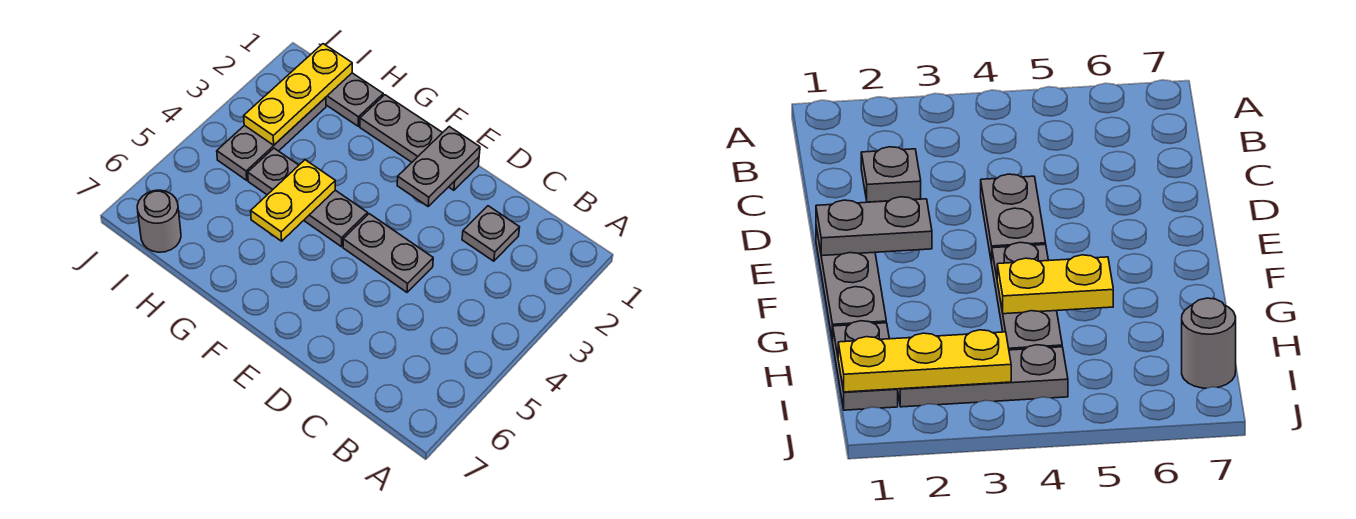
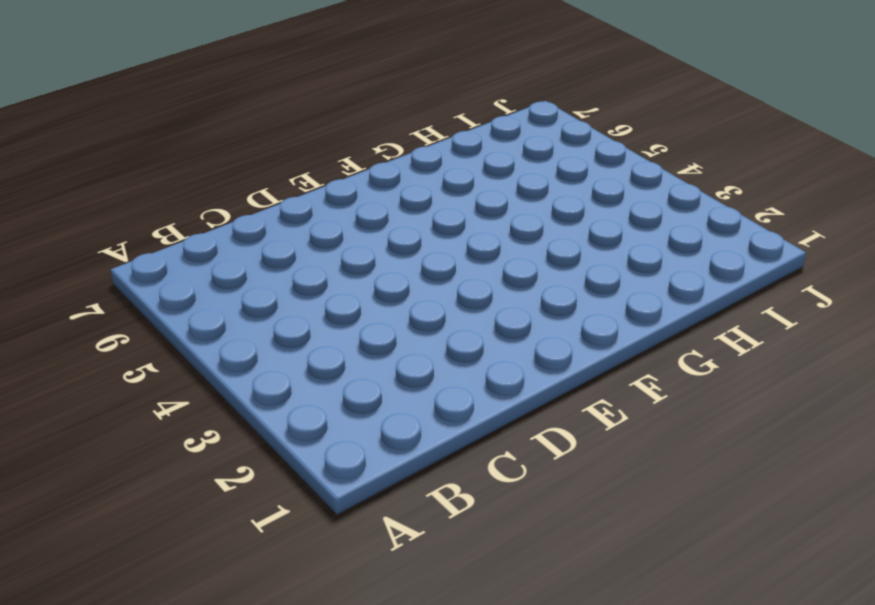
none -> grey plate C2 level 1
none -> grey plate D4:E4 level 1

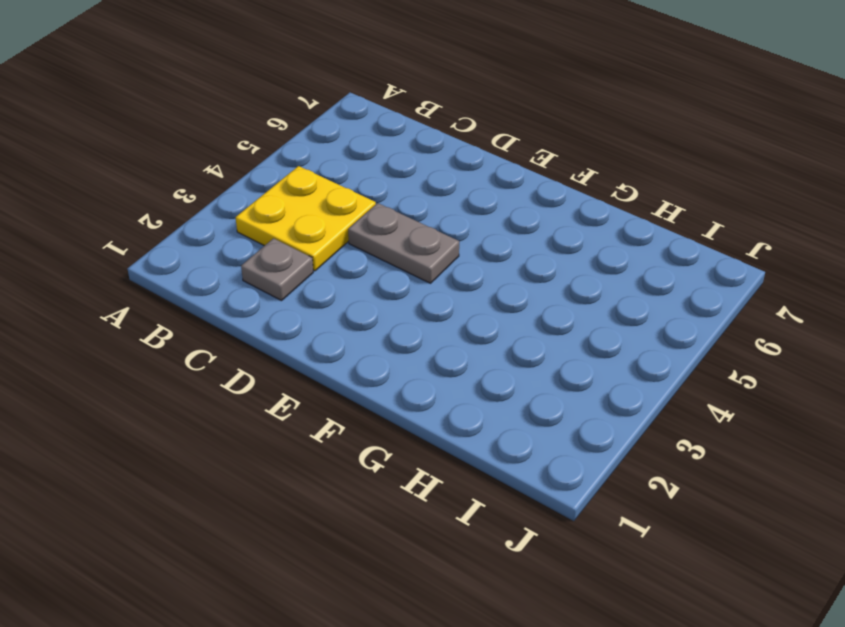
yellow plate B3:C4 level 1 -> none
none -> grey plate E1:G1 level 1
none -> grey plate F4:H4 level 1

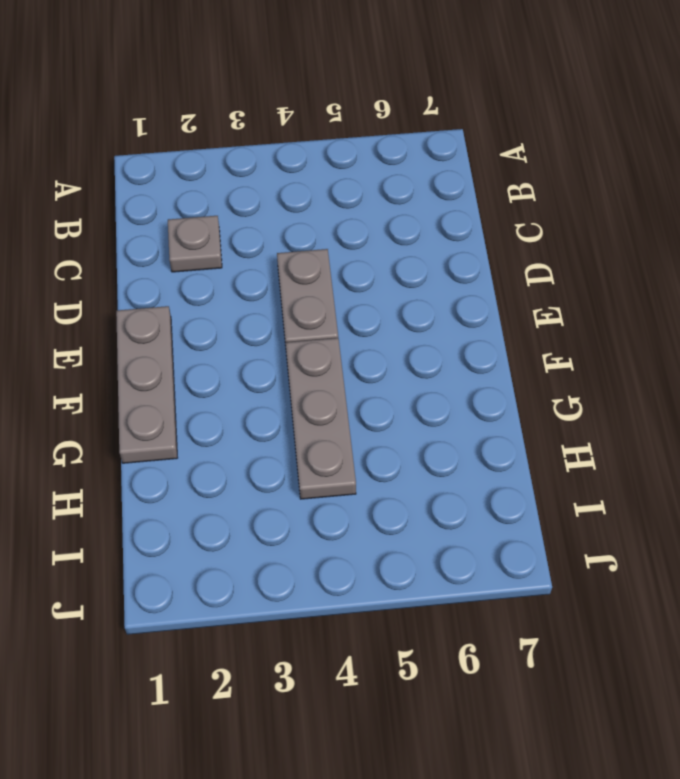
none -> grey plate H1:I1 level 1
none -> grey plate I2:I4 level 1

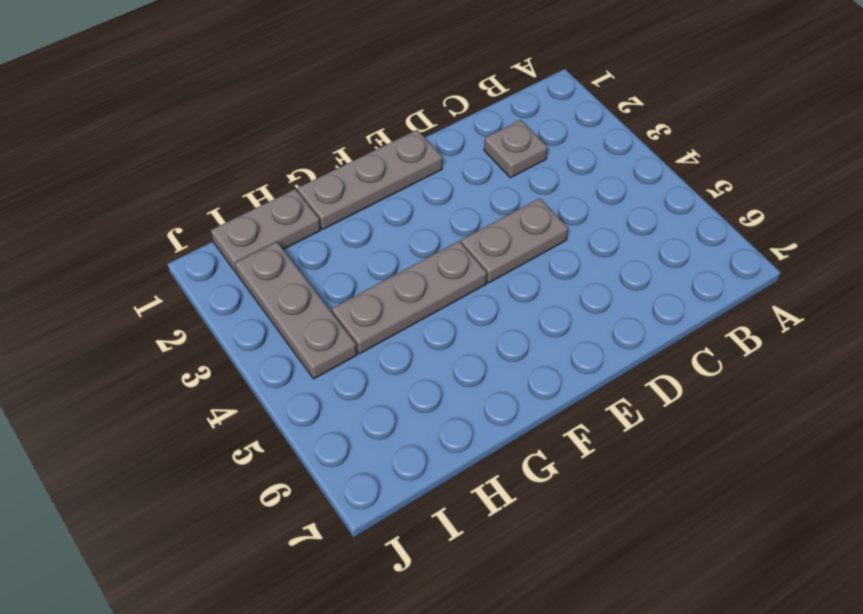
none -> grey round brick I7 level 1
none -> grey plate E1:E2 level 2

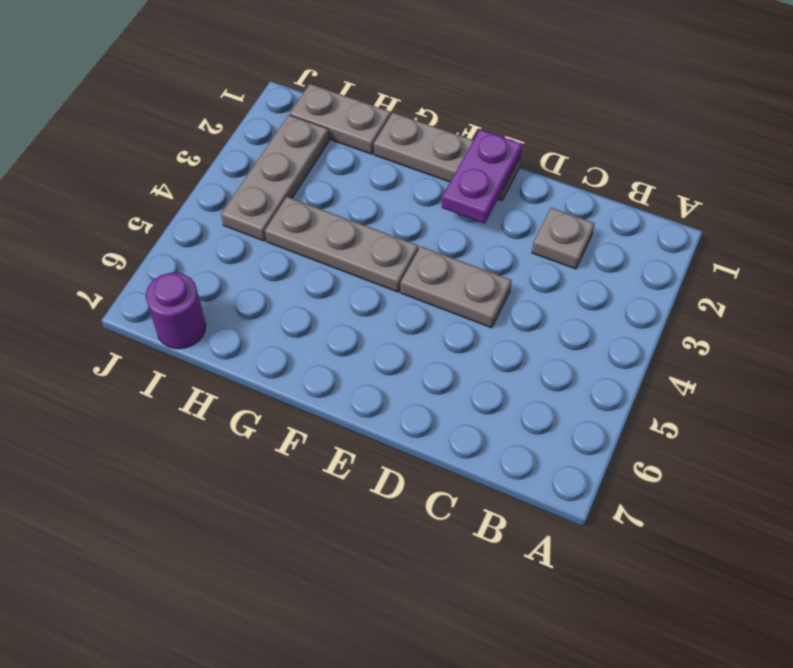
purple plate E1:E2 level 2 -> grey plate E1:E2 level 2
purple round brick I7 level 1 -> grey round brick I7 level 1
none -> yellow plate G4:G5 level 2
none -> yellow plate I1:I3 level 2

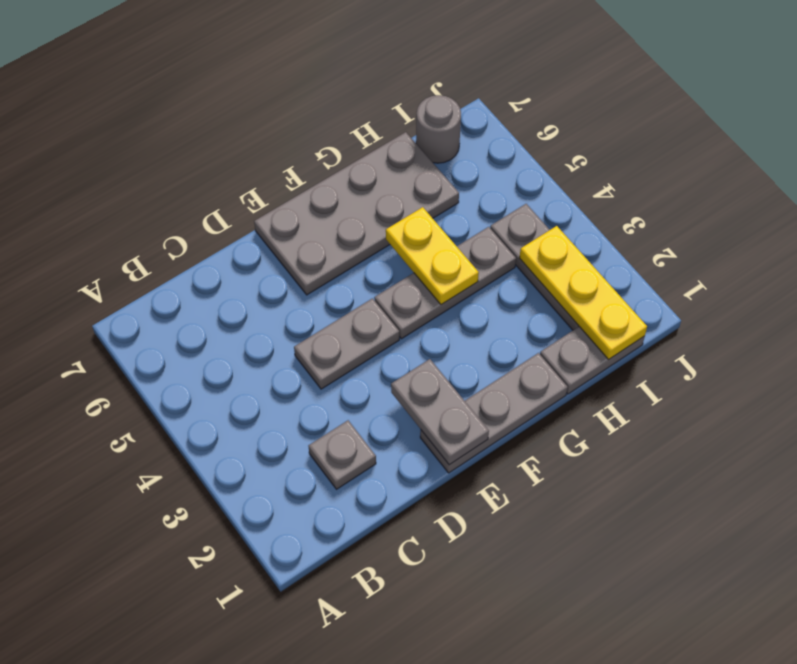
grey plate E6:H7 level 1 -> none

